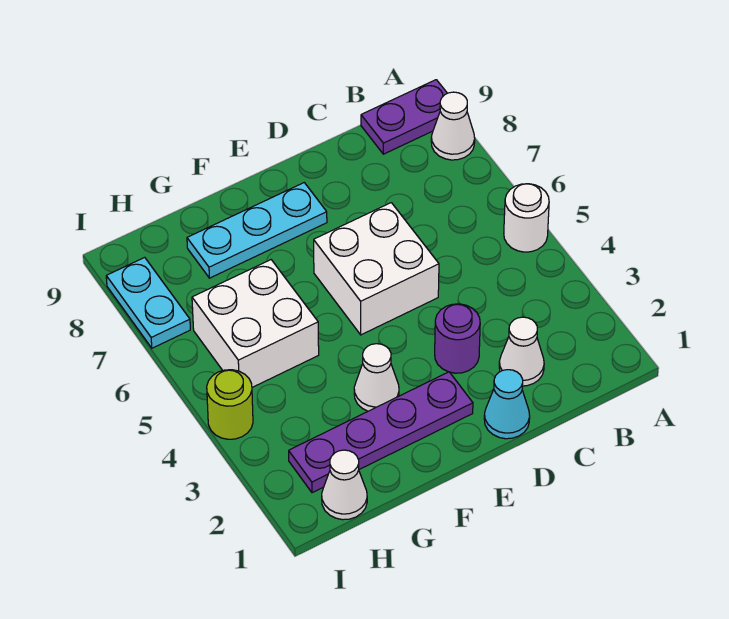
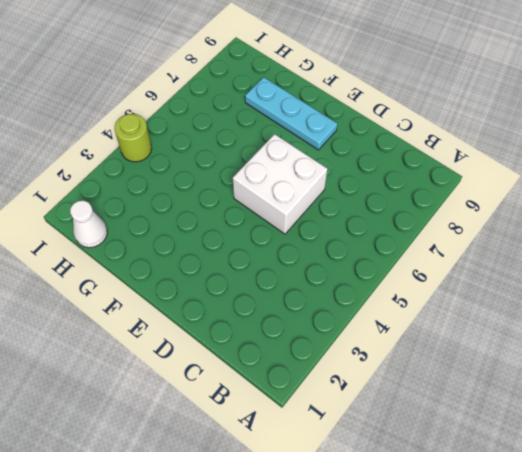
none -> white round brick A5 level 1
none -> white cone A8 level 1
none -> purple plate A9:B9 level 1

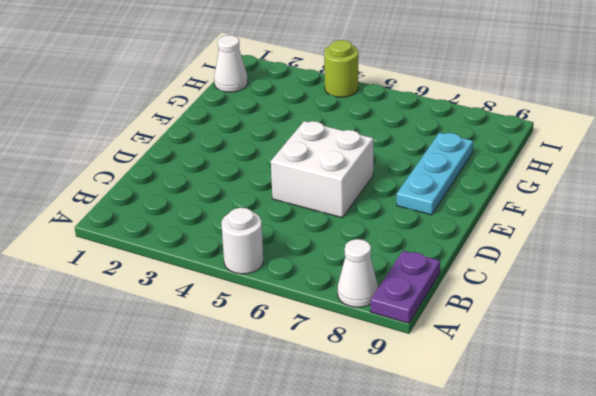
none -> white cone C2 level 1
none -> cyan cone D1 level 1
none -> purple round brick D3 level 1

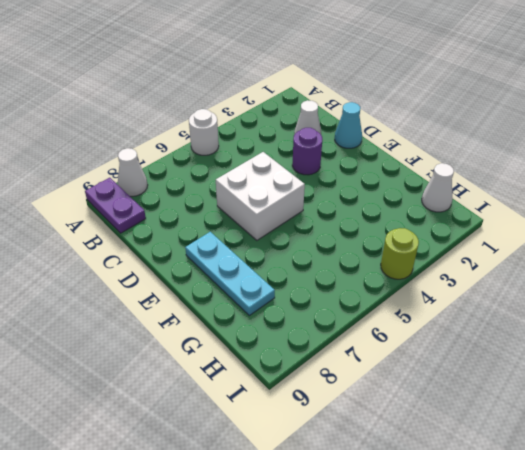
none -> purple plate E2:H2 level 1
none -> white cone F3 level 1
none -> white brick G5:H6 level 1

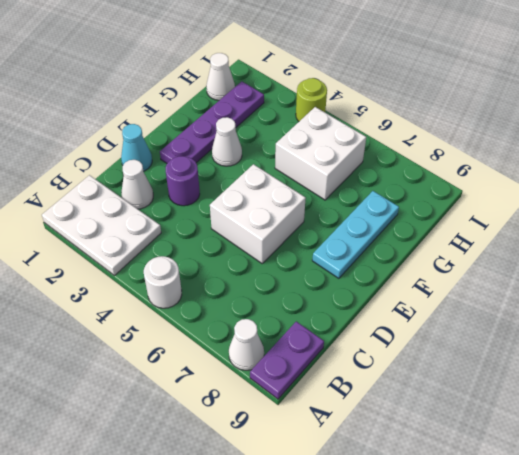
white plate A1:B3 level 1 -> none
none -> cyan plate I7:I8 level 1

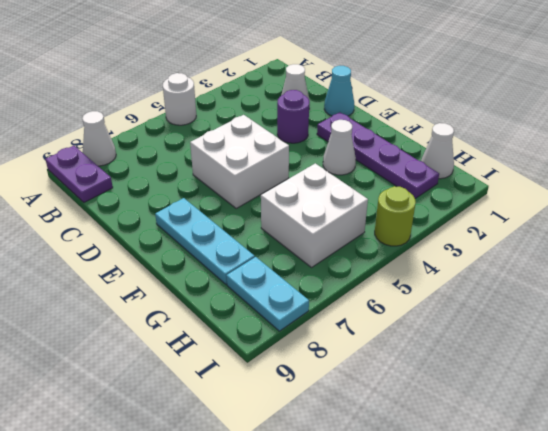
cyan plate H8:I8 level 1 -> cyan plate I7:I8 level 1

